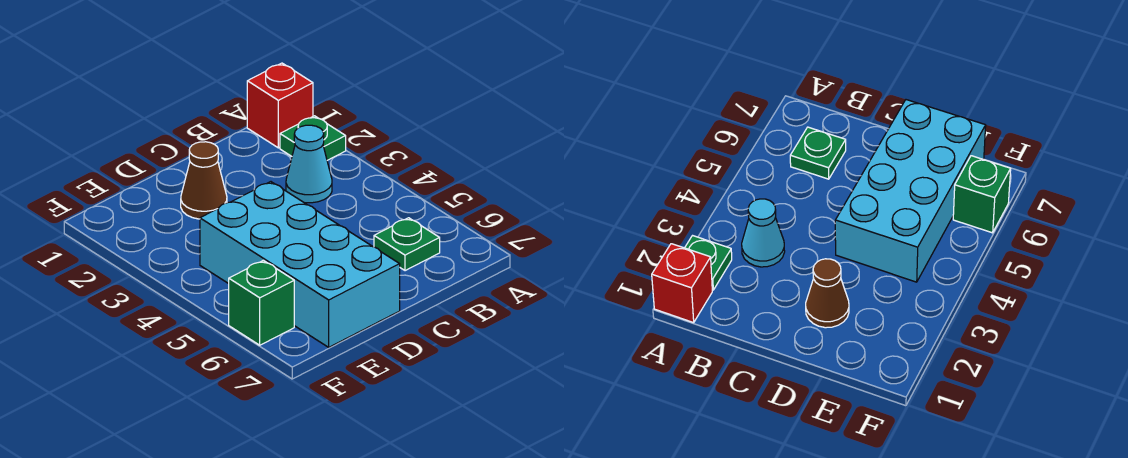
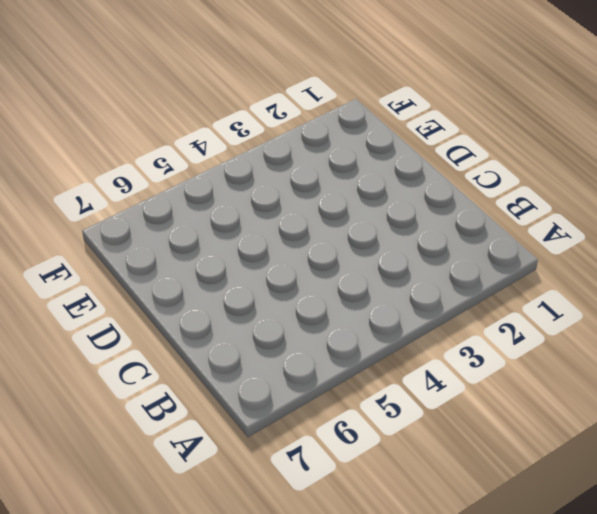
none -> red brick A1 level 1
none -> green plate A2 level 1

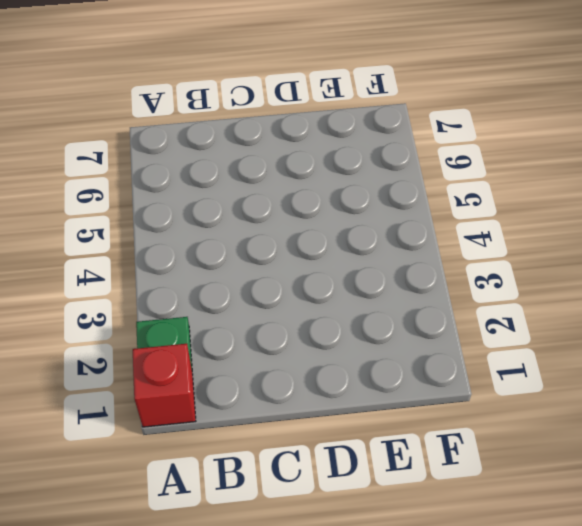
none -> cyan cone B3 level 1
none -> green plate B6 level 1

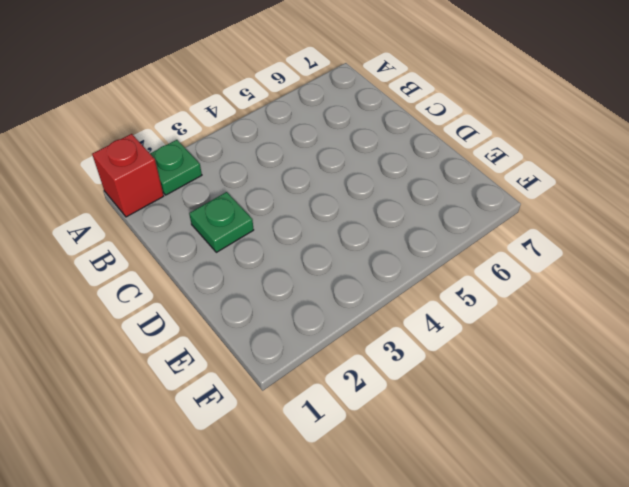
green plate C2 level 1 -> green plate B6 level 1
none -> cyan cone B3 level 1
none -> brown cone D2 level 1

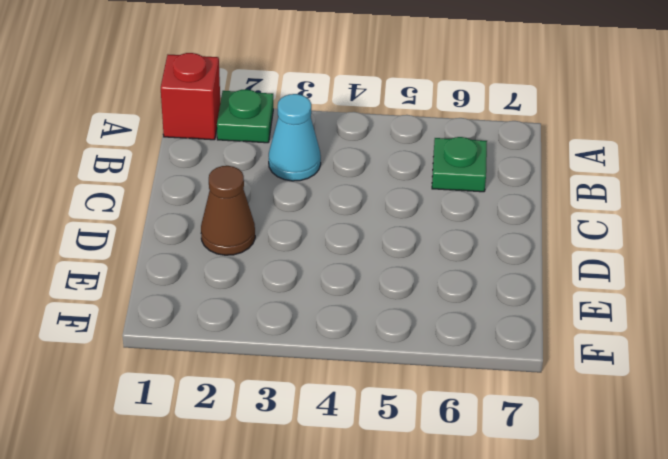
none -> cyan brick D4:E7 level 1
none -> green brick F6 level 1

